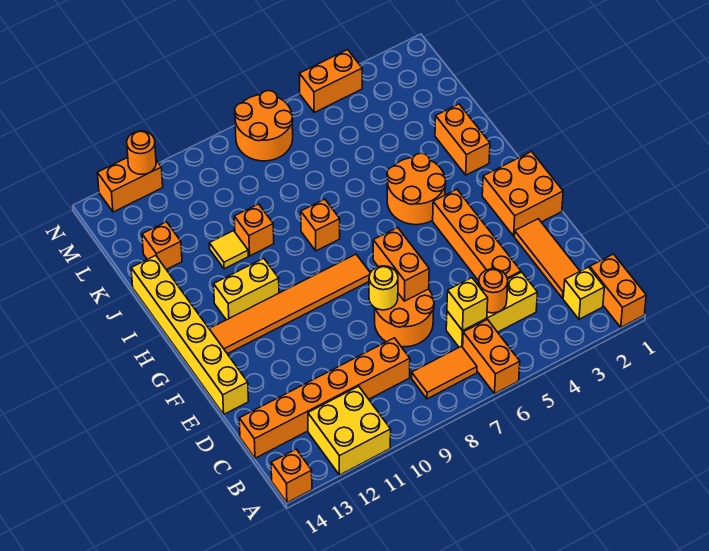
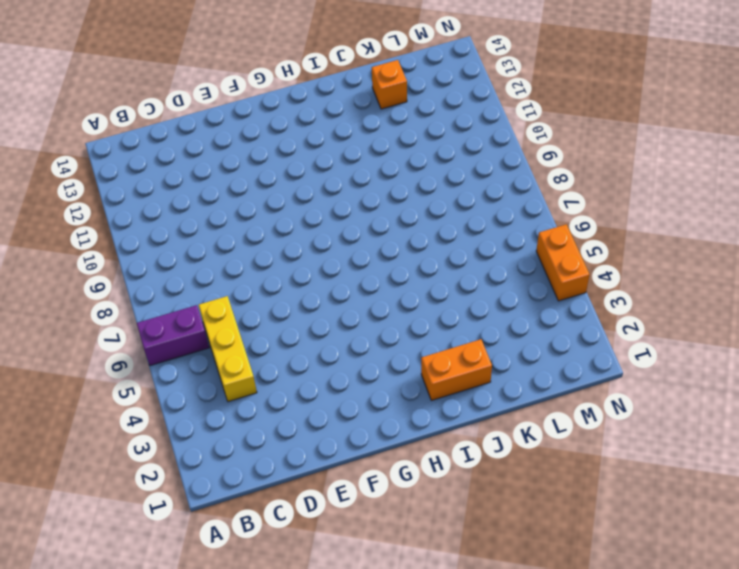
purple brick A6:B6 level 1 -> orange brick A6:B6 level 1
none -> orange brick A1:B1 level 1
none -> yellow brick A11:B12 level 1
none -> orange brick A14 level 1

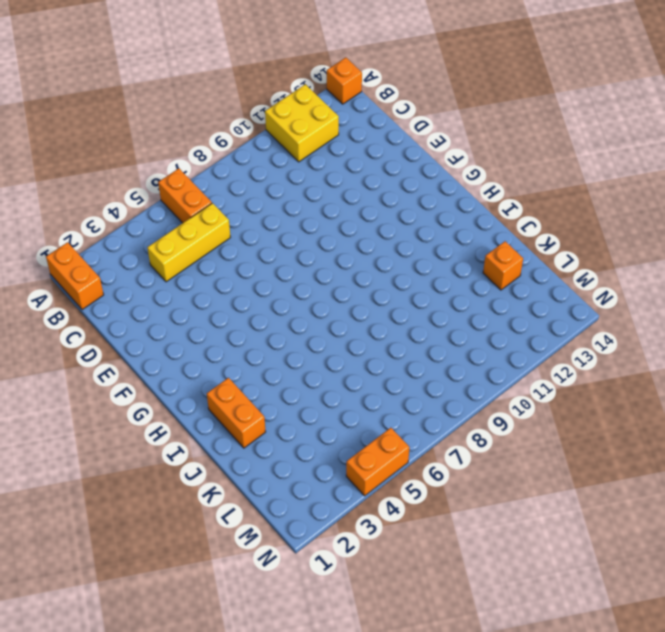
none -> yellow brick B2 level 1
none -> orange tile B7:B8 level 1
none -> orange tile C2:E2 level 1

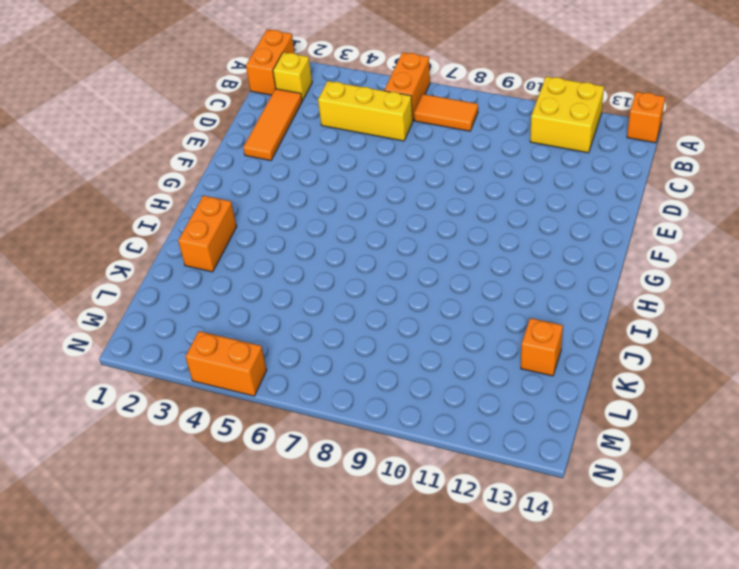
none -> orange brick C9:C14 level 1
none -> orange brick D4:G4 level 1
none -> orange round brick D7:E8 level 1

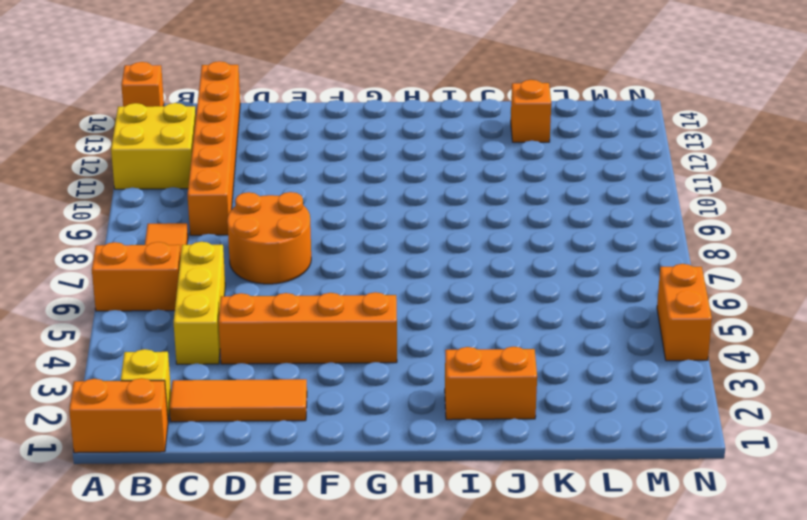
none -> yellow brick E14:J14 level 1
none -> orange brick F1:G2 level 1
none -> orange tile G8:G13 level 1

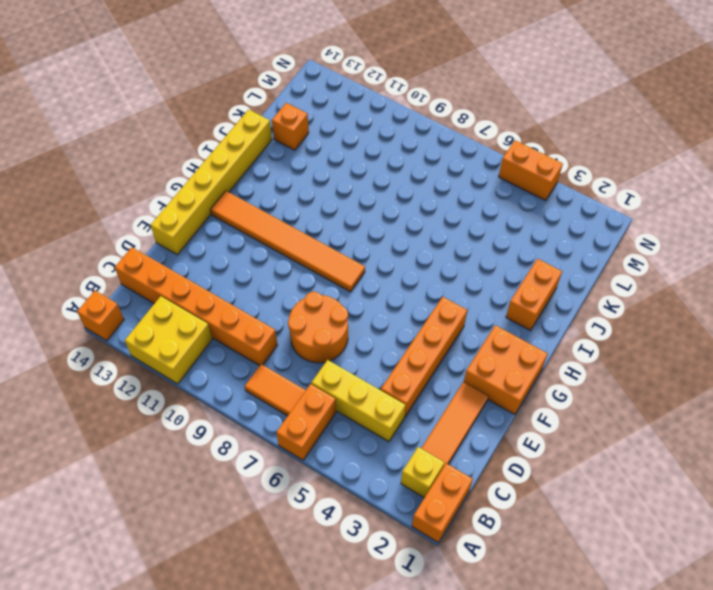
none -> orange round brick H4:I5 level 1
none -> yellow brick H11:H12 level 1
none -> orange brick I8 level 1

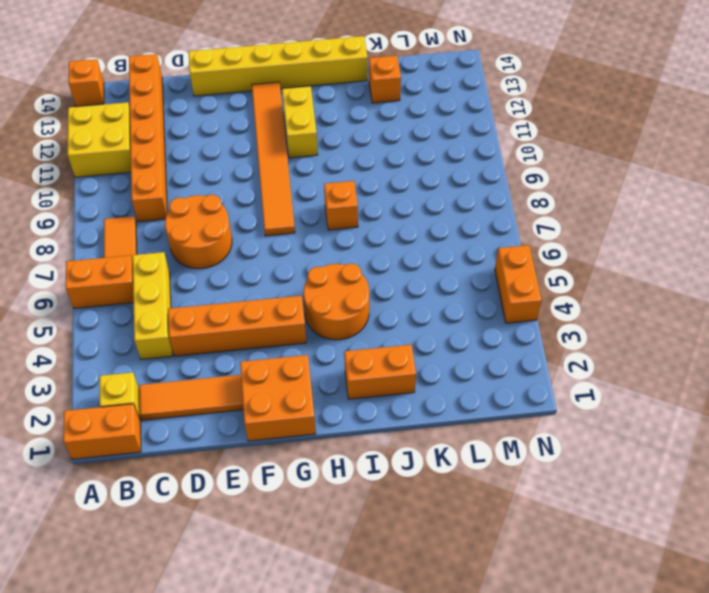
none -> orange brick J10 level 1
none -> yellow tile J11 level 1
none -> orange round brick M7:N8 level 1

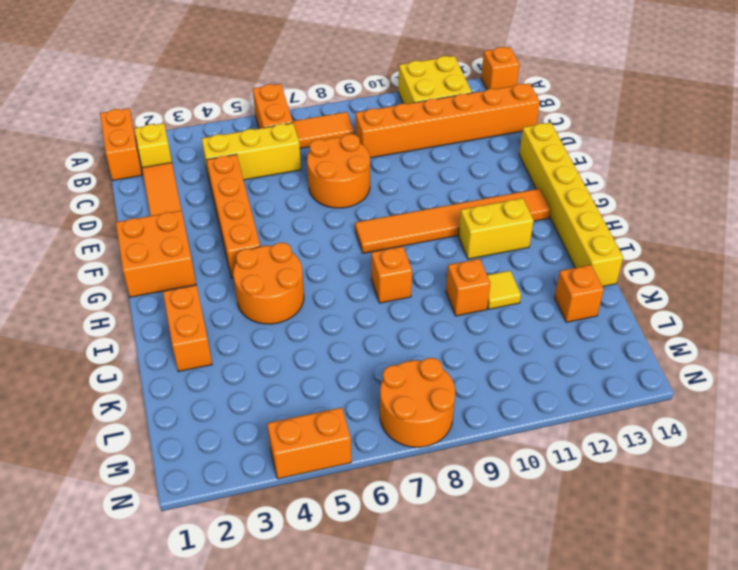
none -> orange brick N12:N13 level 1
none -> orange round brick C5 level 2
none -> yellow brick C6 level 2

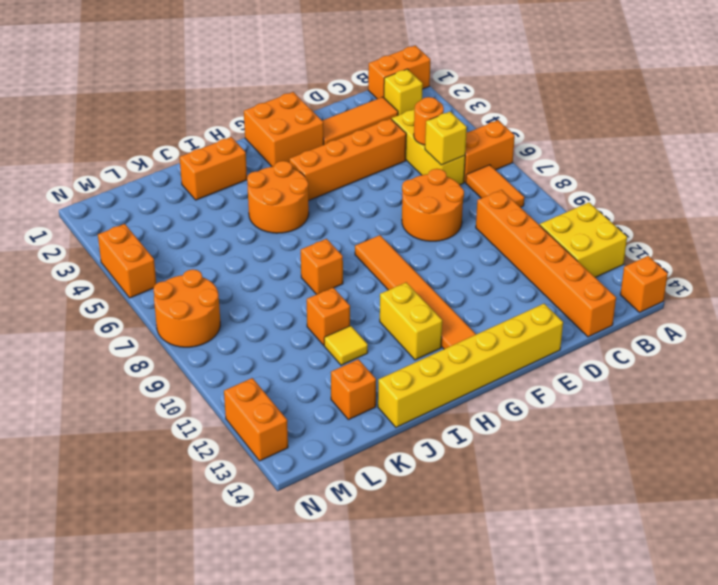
none -> orange brick E7:F7 level 2
none -> yellow round brick E8 level 2
none -> orange round brick N12 level 2

